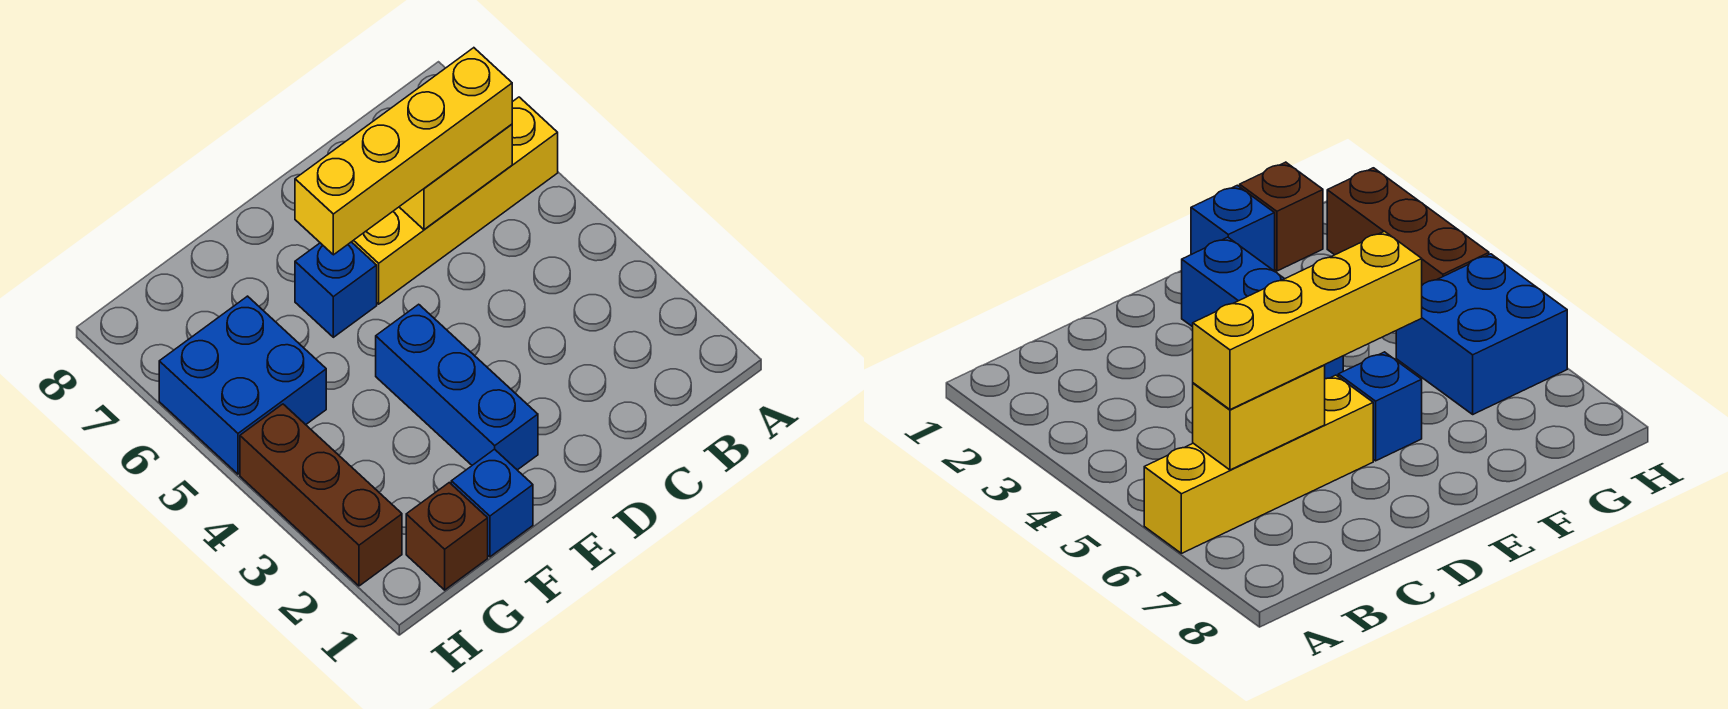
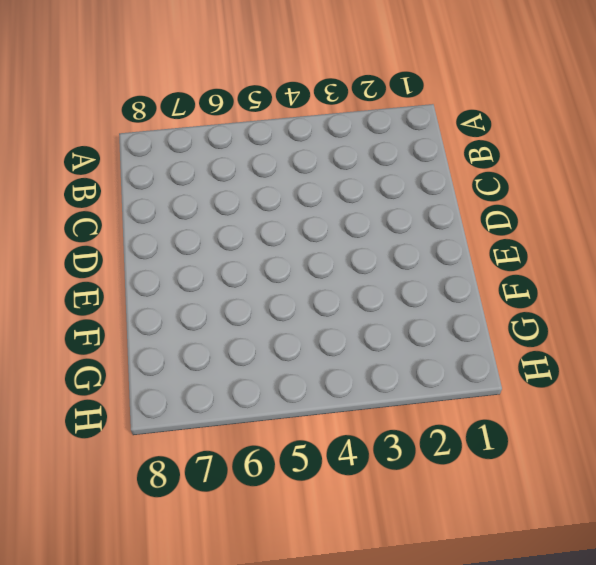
none -> yellow brick A6:D6 level 1
none -> blue brick E2:E4 level 1

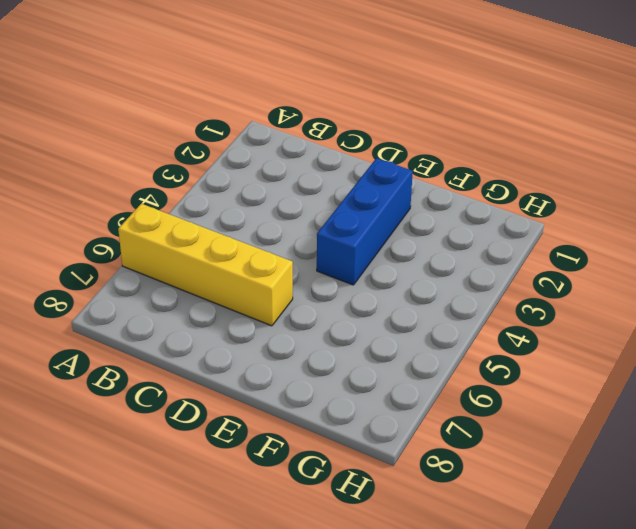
none -> blue brick E6 level 1
none -> blue brick F1 level 1

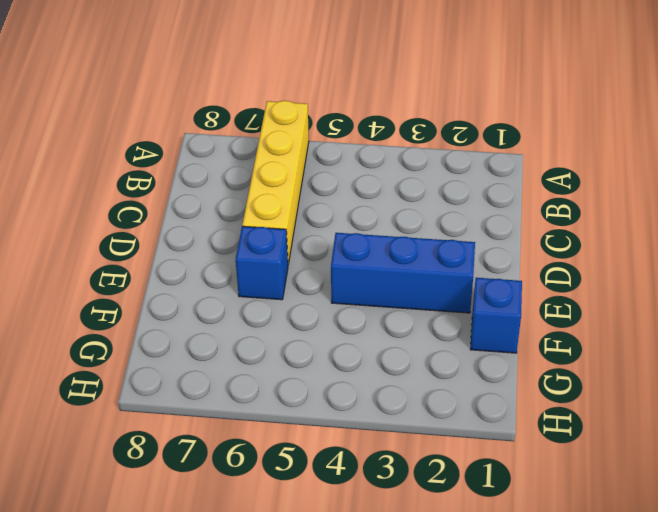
none -> brown brick G1 level 1
none -> blue brick G5:H6 level 1

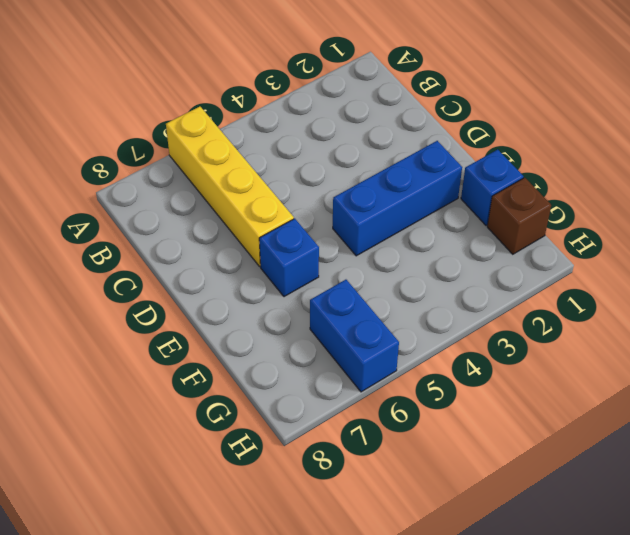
blue brick G6:H6 level 1 -> blue brick G5:H6 level 1
none -> brown brick H2:H4 level 1
none -> yellow brick B6:C6 level 2

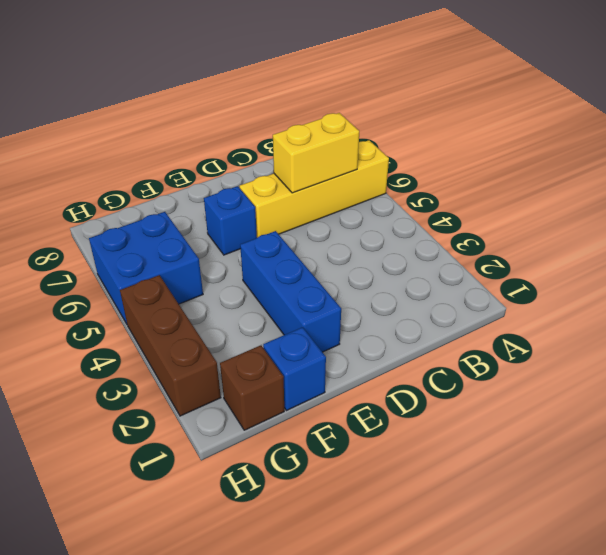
none -> yellow brick B6:E6 level 3

